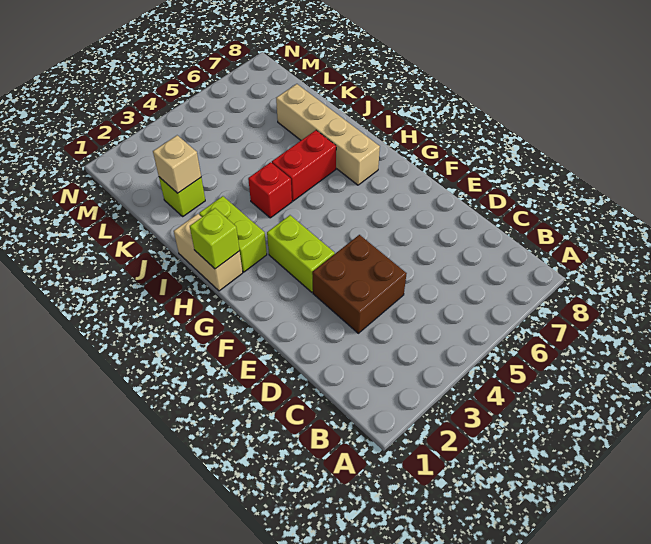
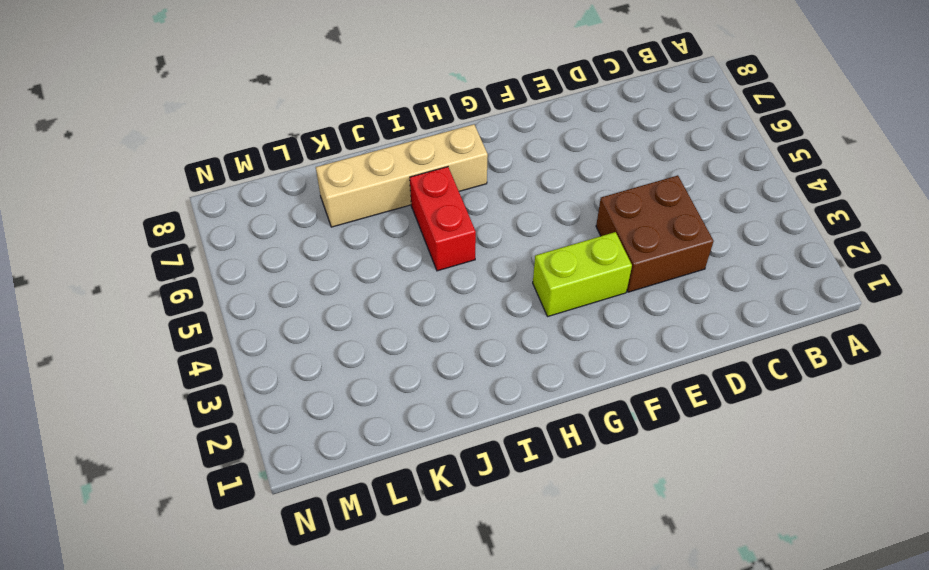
none -> tan brick H1:I1 level 1
none -> lime brick H2:I2 level 1

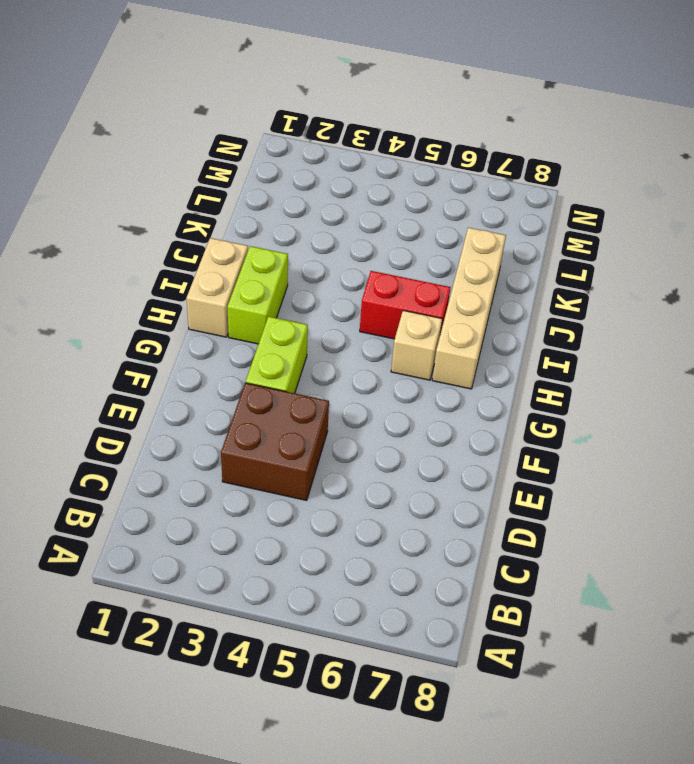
tan brick H6 level 1 -> tan brick K2 level 2
none -> red brick I4 level 1
none -> lime brick K2 level 1

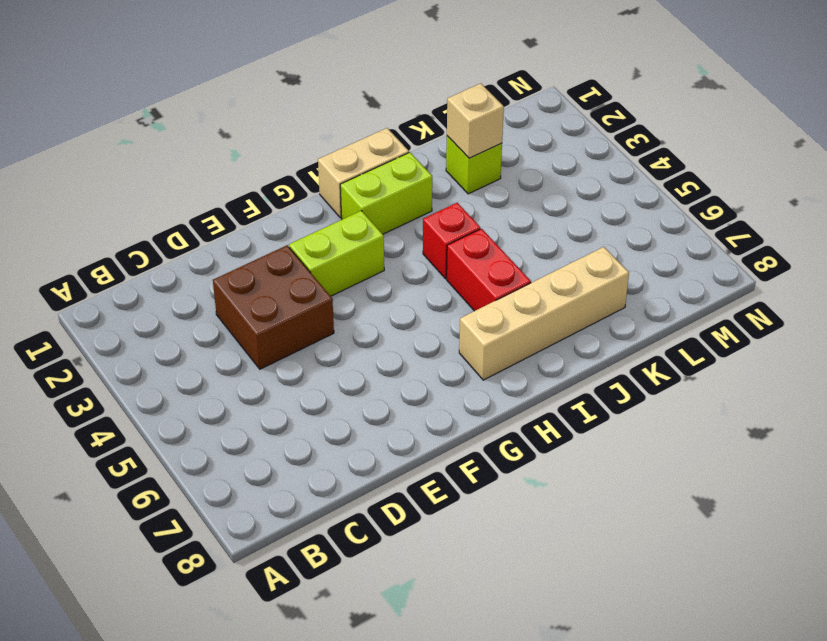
none -> lime brick H1 level 2

